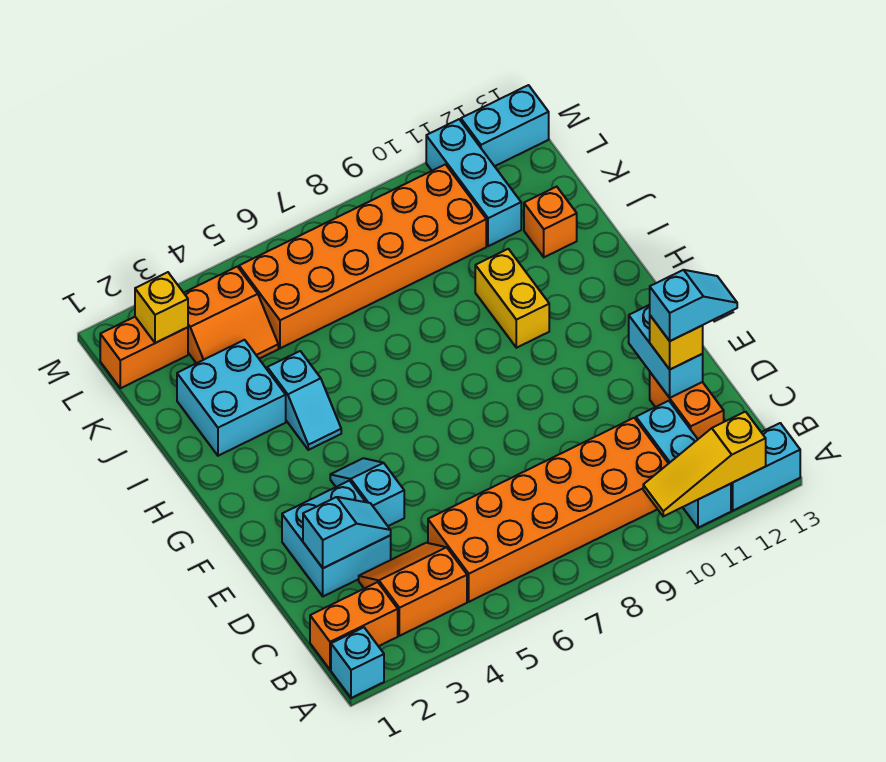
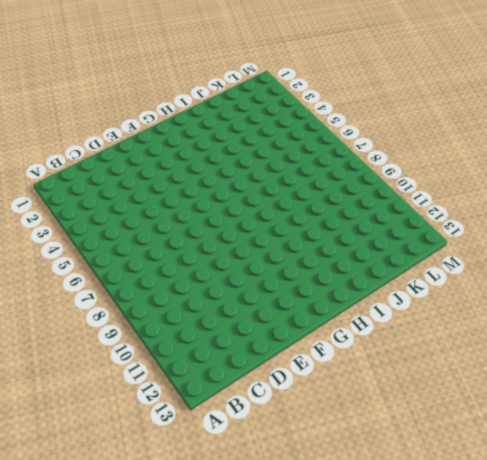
none -> cyan brick A1 level 1
none -> cyan brick A11:C11 level 1
none -> cyan brick A12:A13 level 1

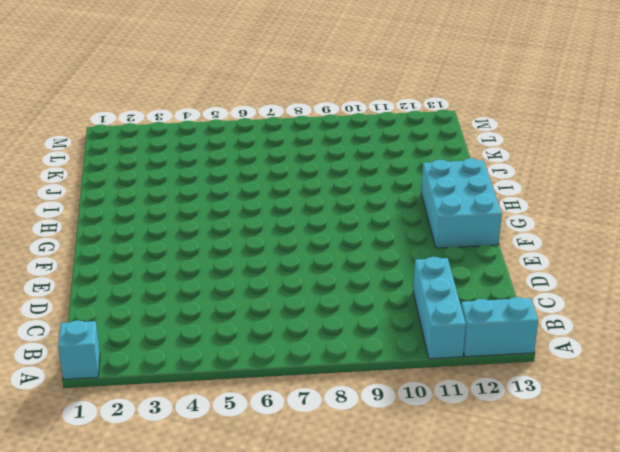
cyan brick F12:H13 level 1 -> none
none -> orange brick B1:B2 level 1
none -> orange slope B3:C4 level 1 top B
none -> orange brick B5:C10 level 1

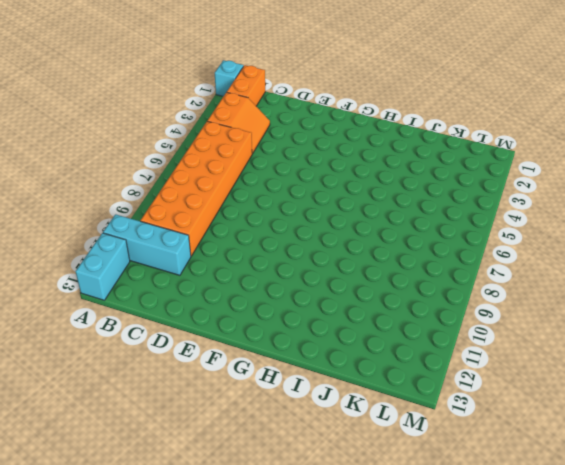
none -> orange brick C12:D12 level 1
none -> cyan brick D2:E3 level 1
none -> cyan slope E4:F4 level 1 top E

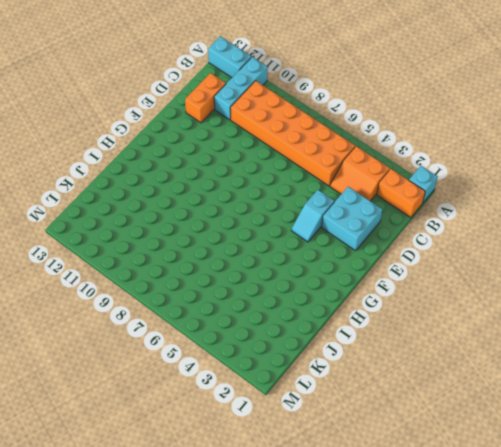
none -> cyan slope H4:I4 level 1 top I
none -> yellow brick H10:I10 level 1
none -> cyan brick I2:J3 level 1

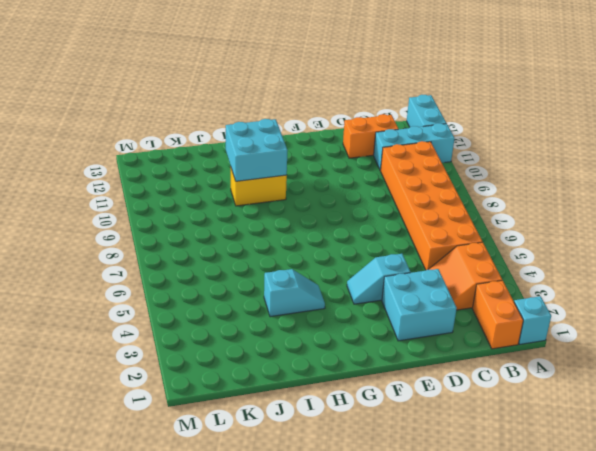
cyan brick H10:I11 level 2 -> cyan brick I2:J3 level 1
none -> orange brick J12 level 1
none -> orange slope K3:L4 level 1 top L
none -> orange brick K5:L10 level 1

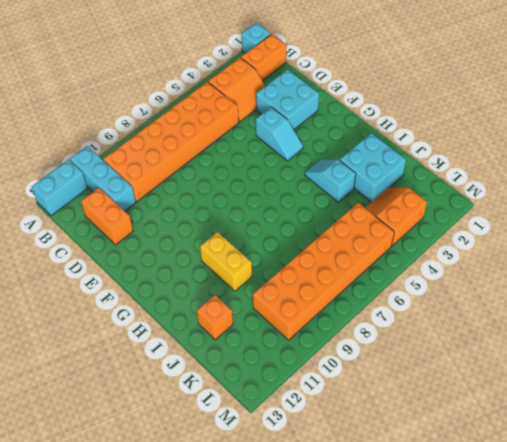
none -> cyan brick K11:M11 level 1
none -> orange brick L1:L2 level 1
none -> cyan brick M12:M13 level 1

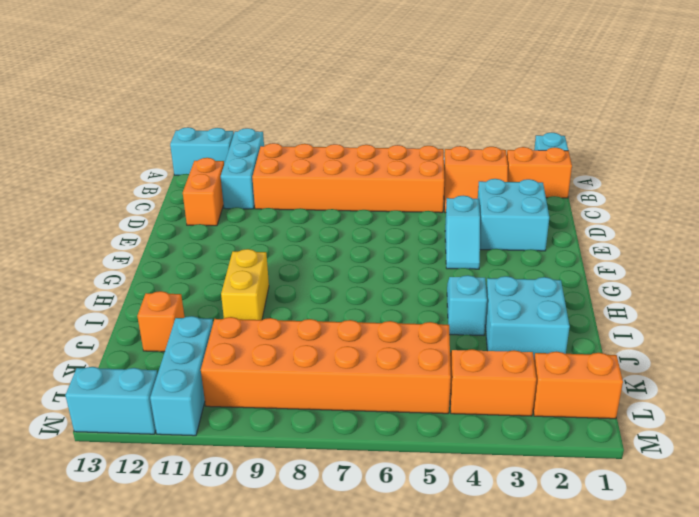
none -> yellow slope A10:A12 level 2 top 12
none -> cyan slope D2:D3 level 2 top 2
none -> cyan brick D12:E12 level 2

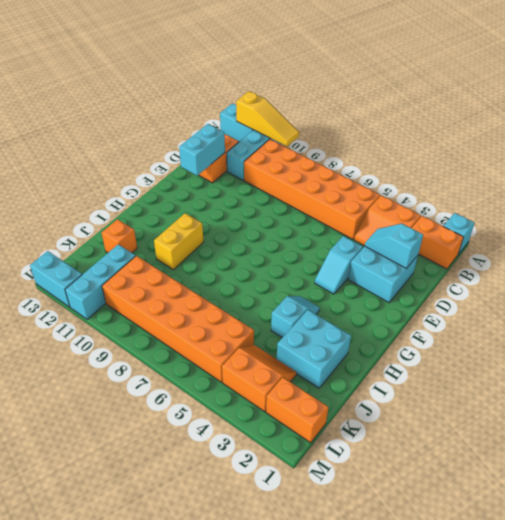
none -> yellow brick L2 level 2
none -> yellow brick D12 level 3
none -> cyan slope D12:D13 level 4 top 12

